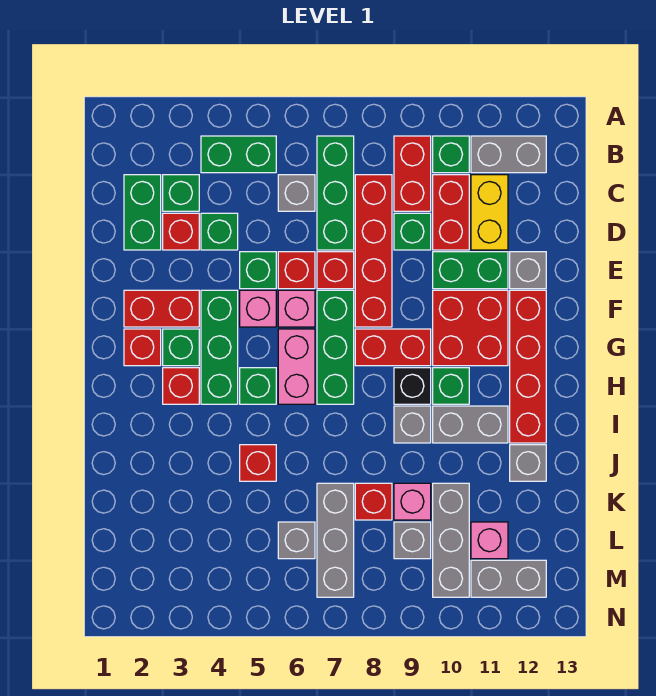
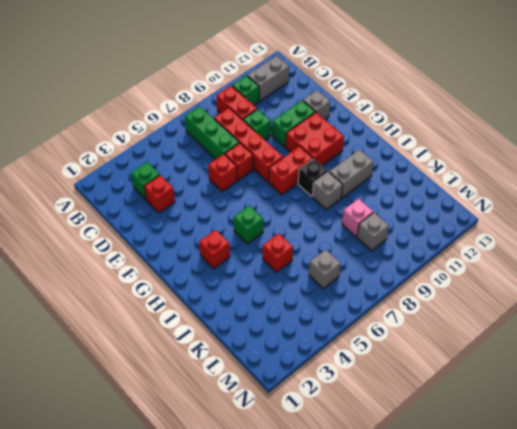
none -> green brick B4:B5 level 1
none -> green brick C2:D2 level 1
none -> grey brick C6 level 1
none -> red brick C10:D10 level 1

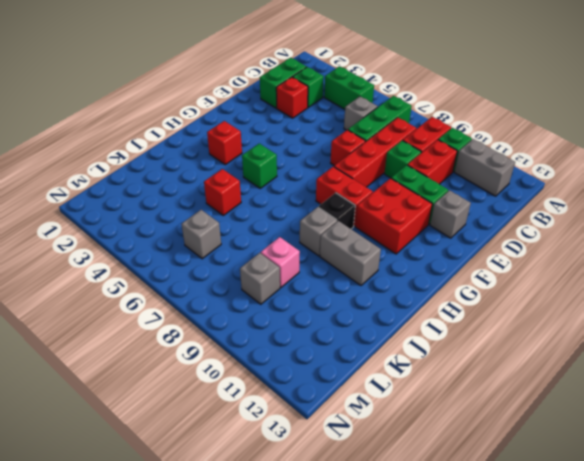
none -> yellow brick C11:D11 level 1
none -> green brick D4 level 1
none -> green brick E5 level 1
none -> red brick E6 level 1

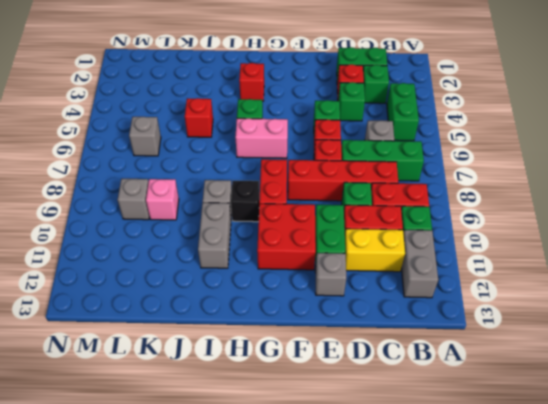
none -> red brick F2:F3 level 1
none -> green brick F4:H4 level 1
none -> pink brick F5 level 1
none -> pink brick F6 level 1

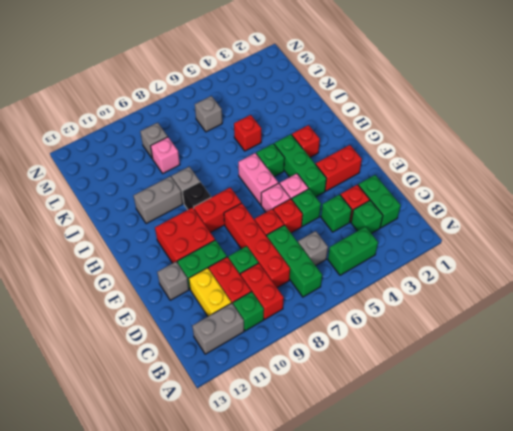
none -> green brick F7:H7 level 1
none -> red brick F12:I12 level 1
none -> red brick G2 level 1
none -> green brick G3 level 1

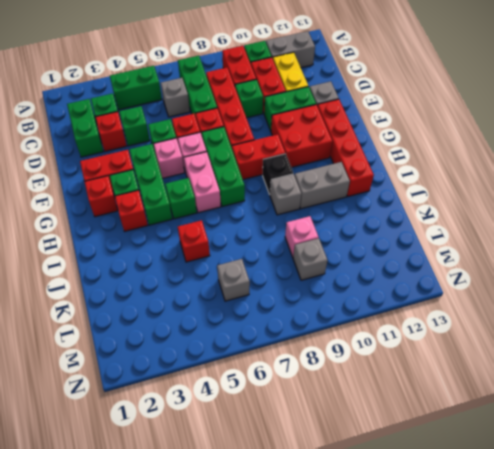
none -> green brick H10 level 1
none -> grey brick J12 level 1
none -> grey brick K7:M7 level 1
none -> red brick K8 level 1

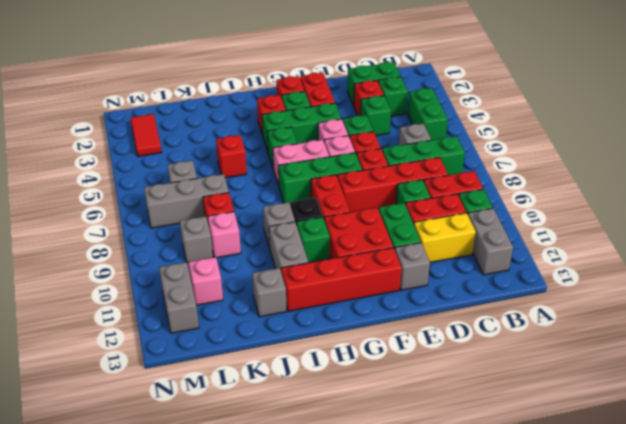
red tile M2:M3 level 1 -> none
none -> grey brick K10:M10 level 1

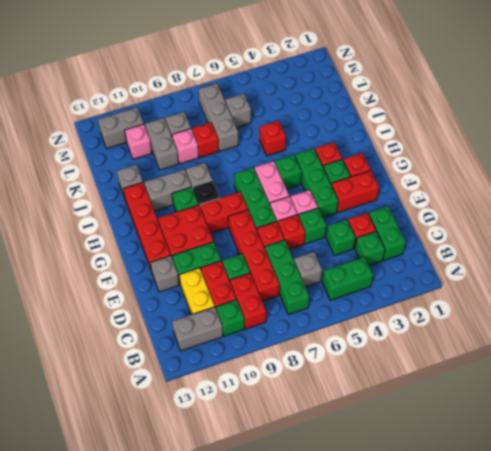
grey brick K10:L10 level 1 -> grey brick K10:M10 level 1

